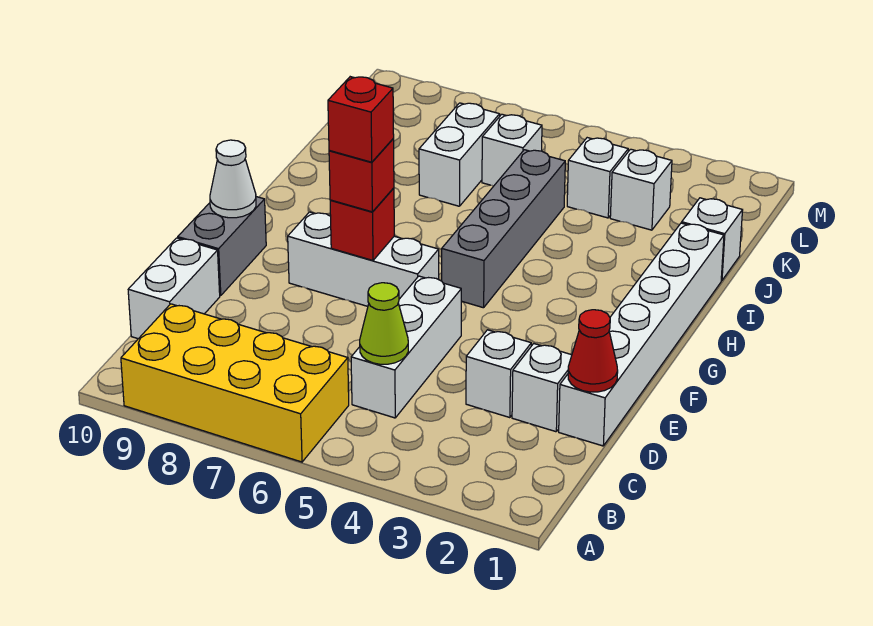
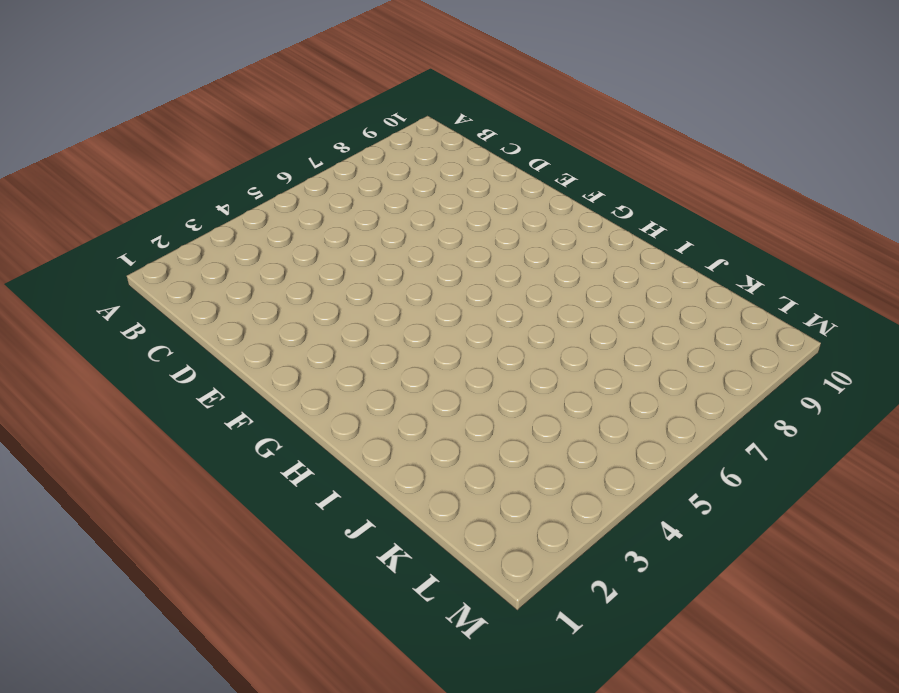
none -> yellow brick A6:B9 level 1
none -> white brick C5:E5 level 1
none -> white brick C10:D10 level 1

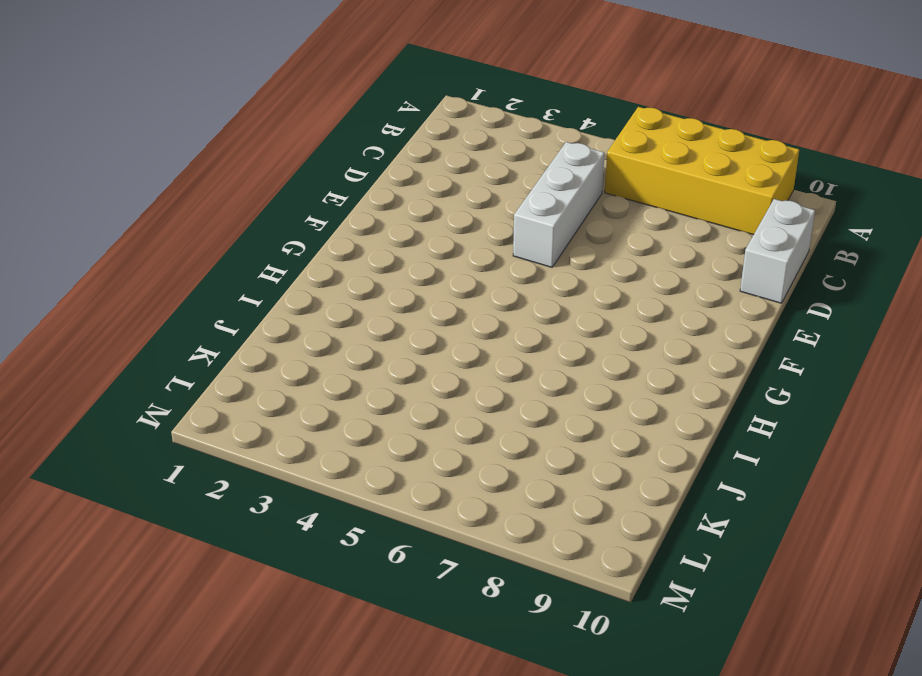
none -> white brick D1:I1 level 1
none -> white brick D2 level 1
none -> white brick D3 level 1

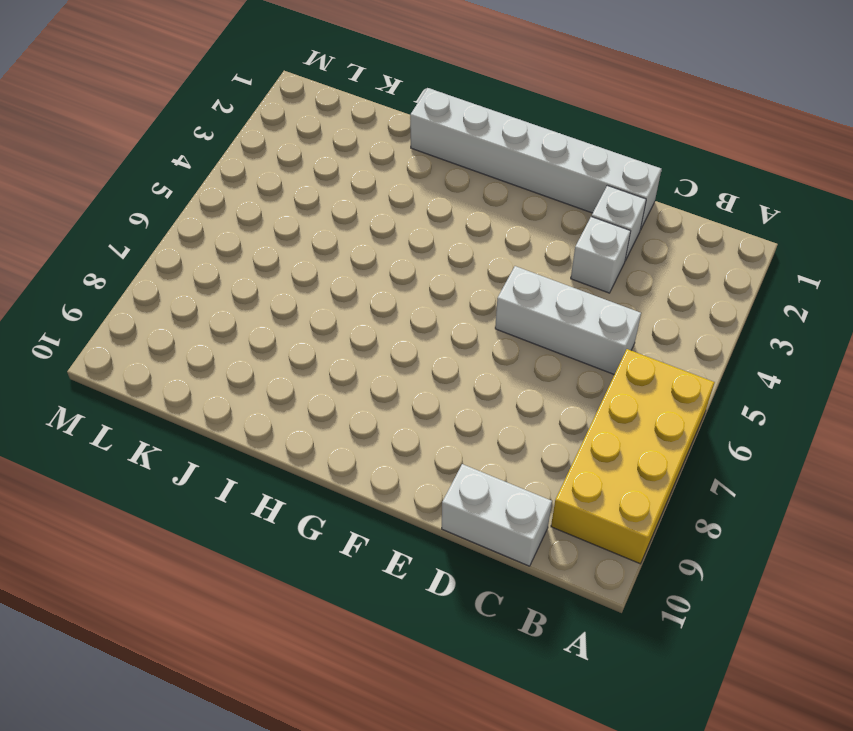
none -> grey brick E10:F10 level 1
none -> white brick F6:F8 level 1
none -> grey brick G5:J5 level 1

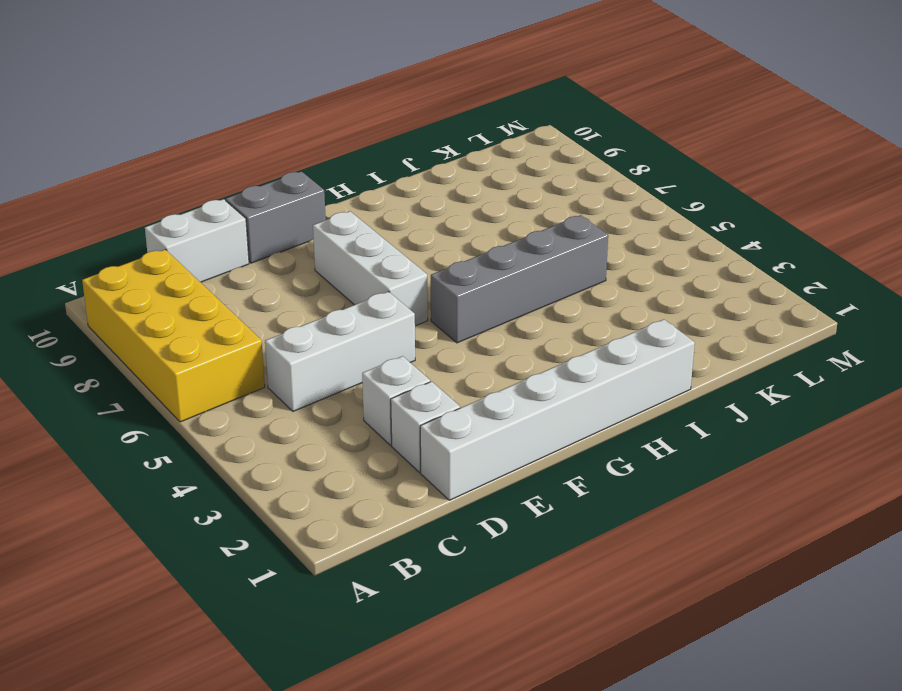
none -> white brick J1 level 1
none -> white brick J7:K7 level 1
none -> white brick K3 level 1

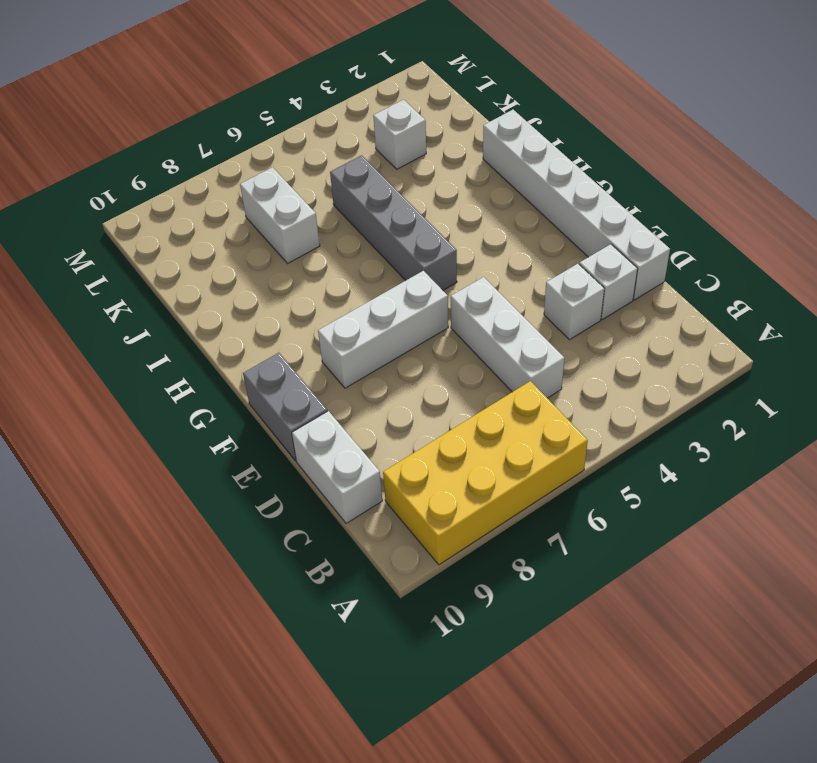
none -> white brick J1 level 1
none -> white brick K4 level 1
none -> white brick K6 level 1

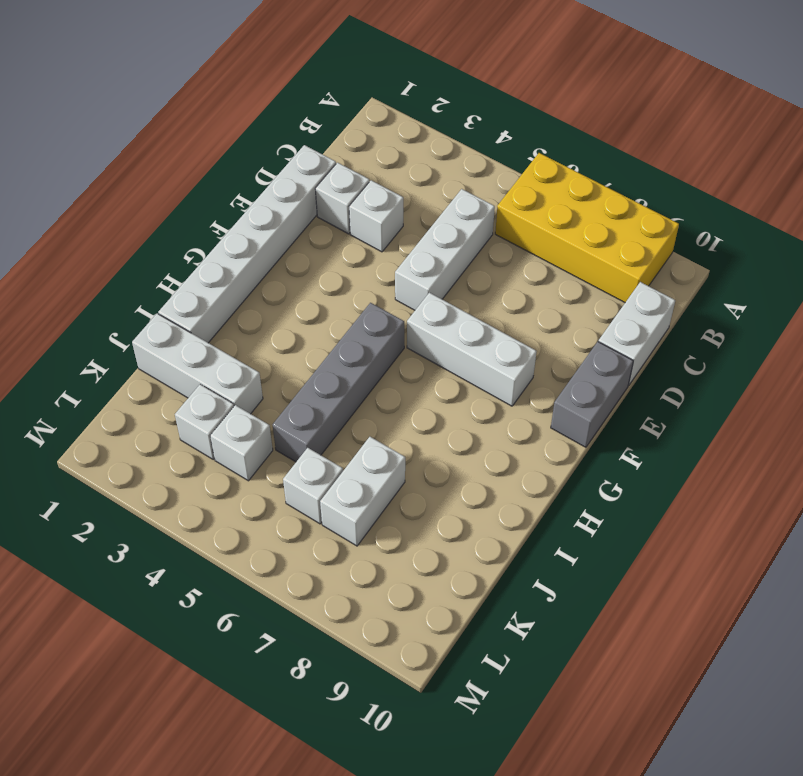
white brick J1:J3 level 1 -> white brick J1 level 1
none -> lime cone C5 level 2
none -> red cone D1 level 2
none -> red brick F7 level 2

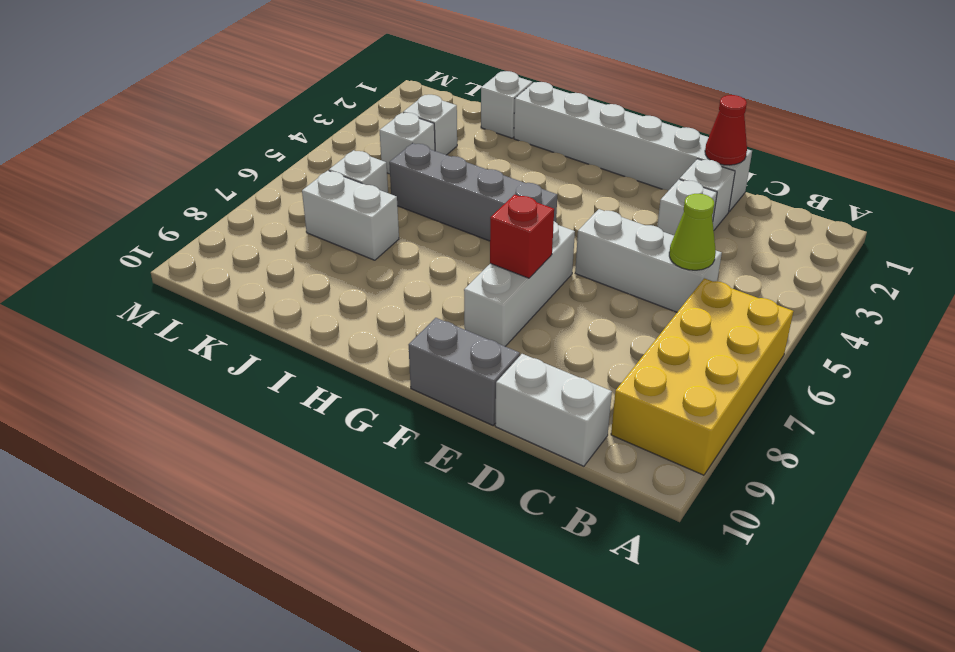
none -> white cone F10 level 2
none -> red brick F7 level 3
none -> red brick F7 level 4

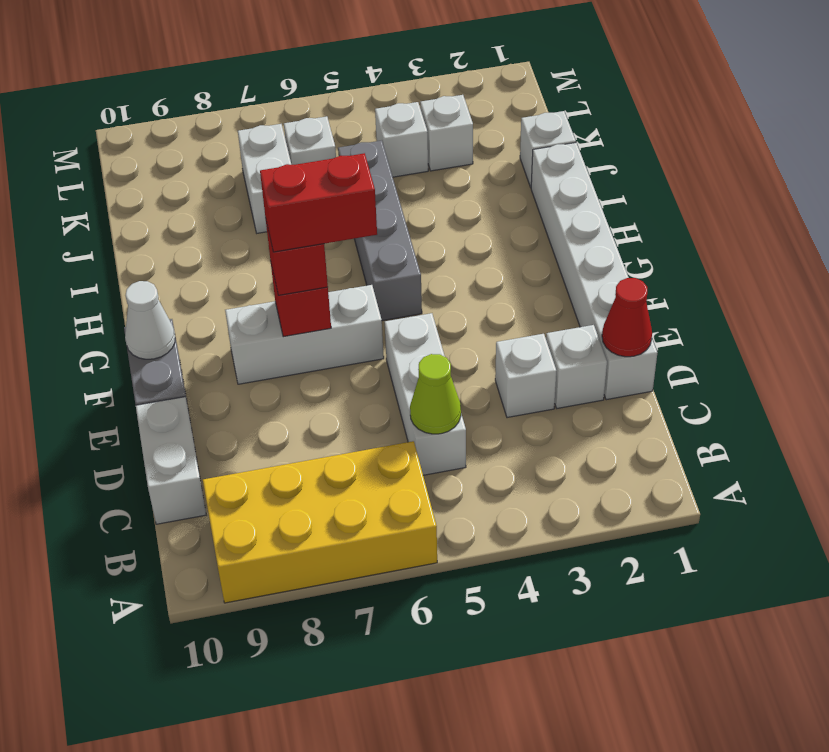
red brick F6:F7 level 4 -> red brick F7 level 4

